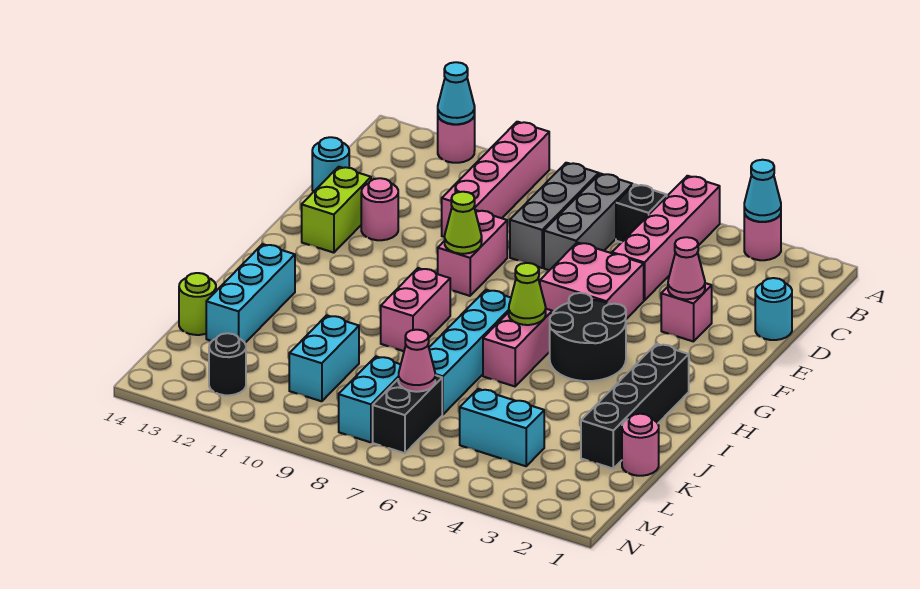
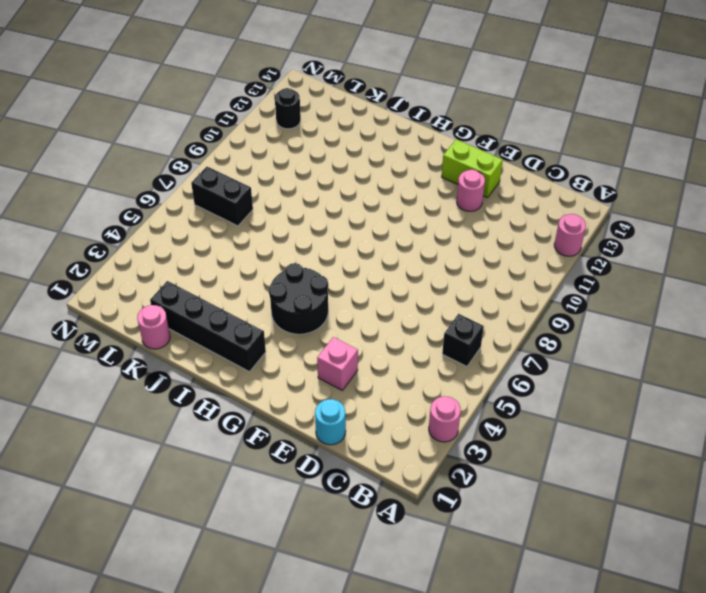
none -> pink brick A5:D5 level 1
none -> pink brick A10:D10 level 1
none -> grey brick B7:D7 level 1
none -> grey brick B8:D8 level 1

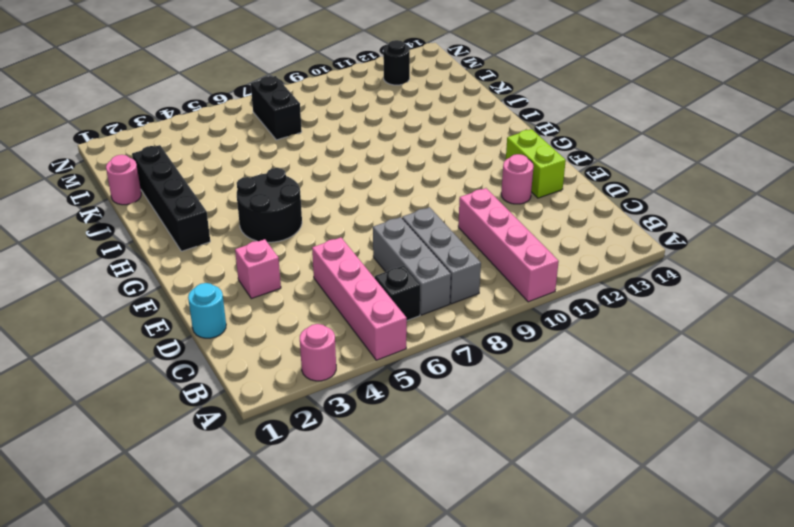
none -> pink round brick A12 level 1
none -> cyan round brick D14 level 1
none -> pink brick E5:F6 level 1
none -> pink brick E9:F9 level 1

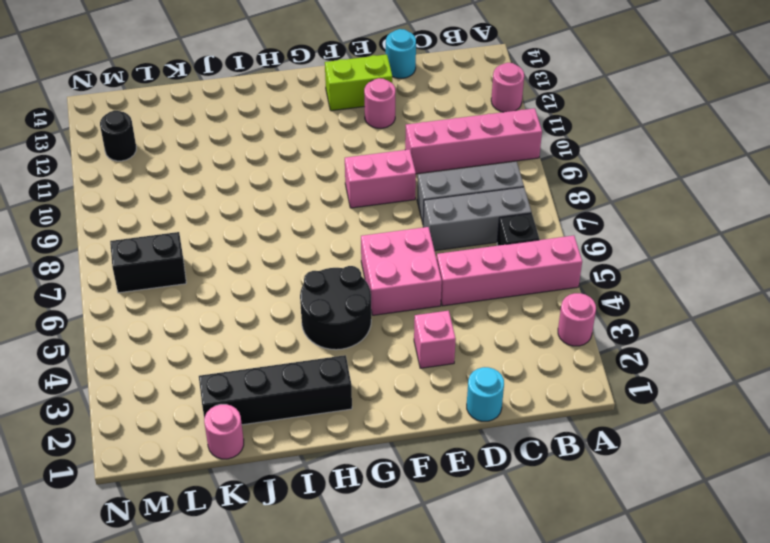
none -> pink brick H6:I6 level 1
none -> cyan brick H7:K7 level 1
none -> pink brick H9:I9 level 1
none -> cyan brick I13:K13 level 1

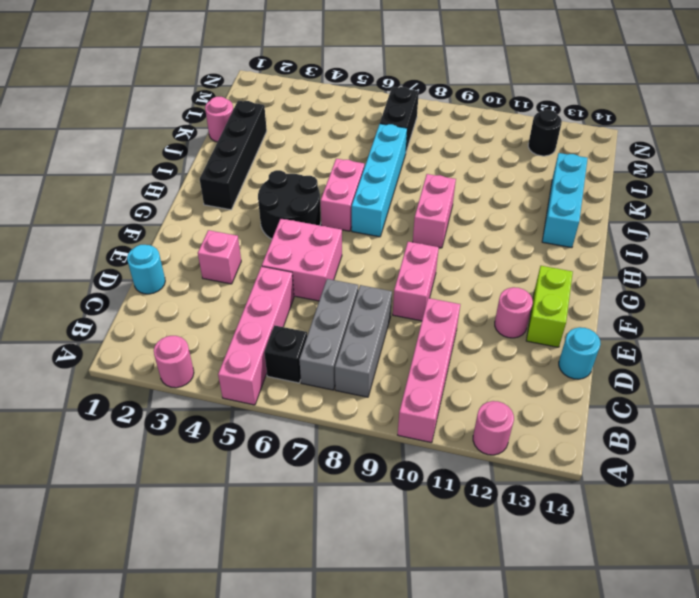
none -> cyan brick K10:L10 level 1
none -> lime round brick K14 level 1
none -> cyan brick L4:L5 level 1
none -> cyan brick L8:M8 level 1

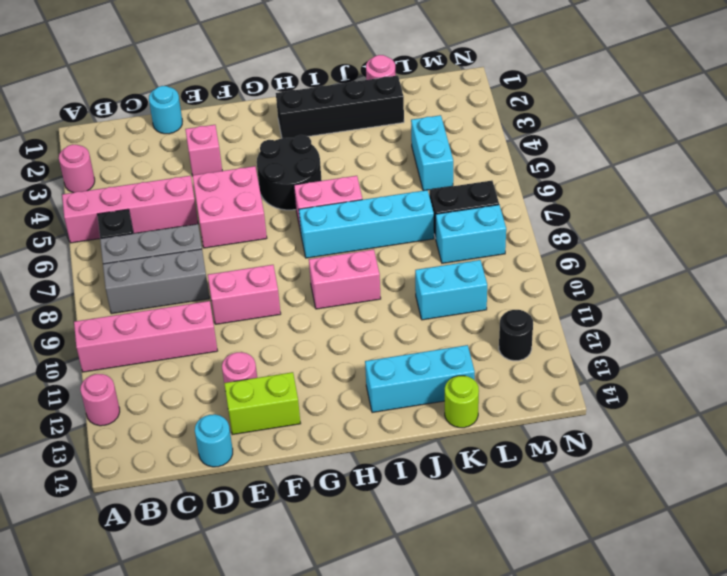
none -> cyan cone A3 level 2
none -> cyan cone A12 level 2
none -> pink cone E3 level 2
none -> lime cone F9 level 2

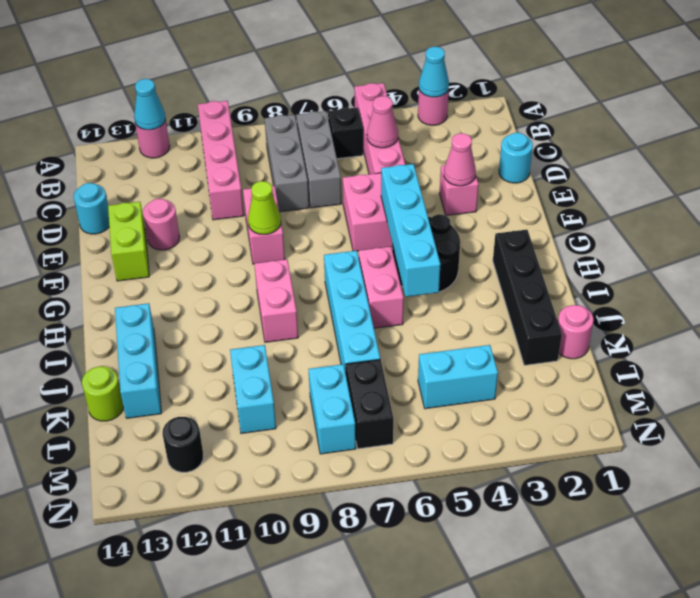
pink cone C5 level 2 -> pink cone L7 level 2
cyan brick F5:I5 level 2 -> none
none -> lime cone H6 level 2

